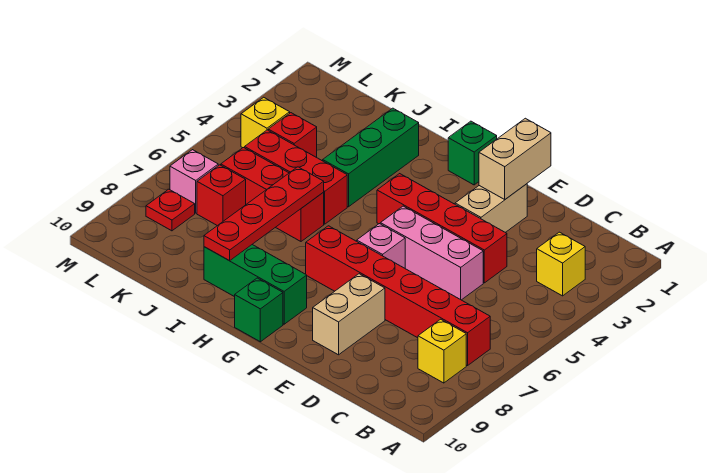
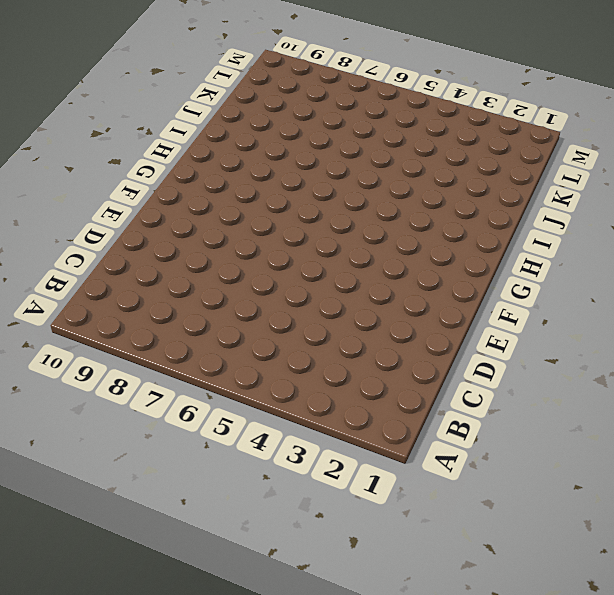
none -> yellow brick B3 level 1
none -> red brick B7:G7 level 1
none -> yellow brick B8 level 1

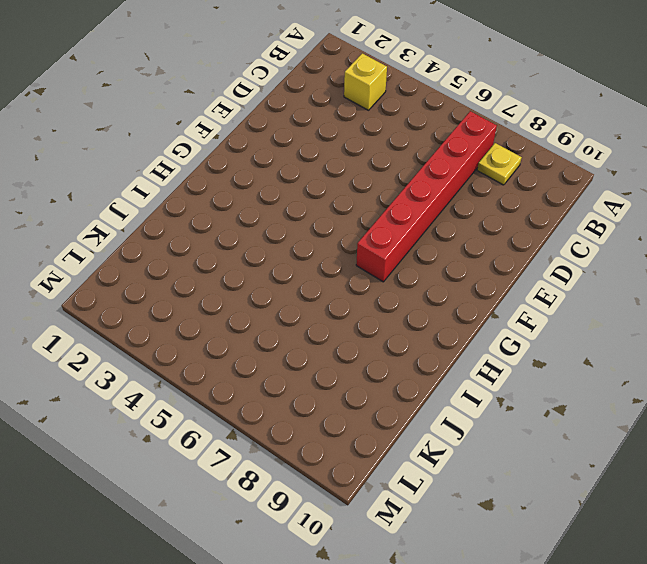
yellow plate B8 level 1 -> yellow brick B8 level 1
none -> red brick D4:G4 level 1
none -> pink brick D5:F5 level 1
none -> tan brick E2:E3 level 1

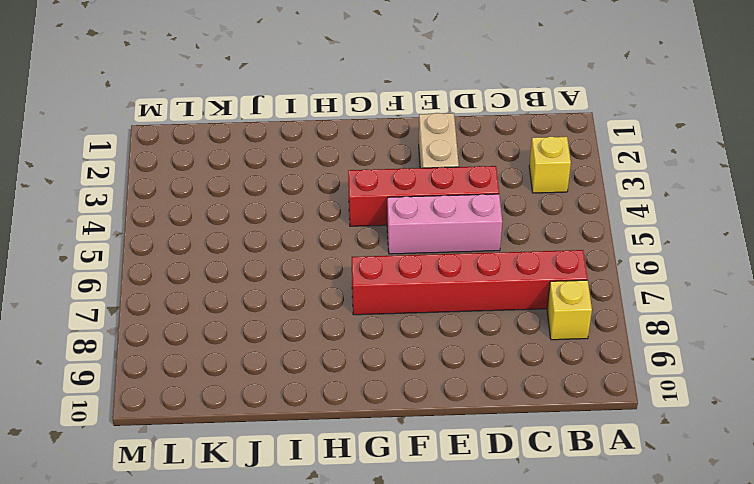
none -> tan brick E8:E9 level 1
none -> pink brick F6 level 1
none -> green brick G1 level 1

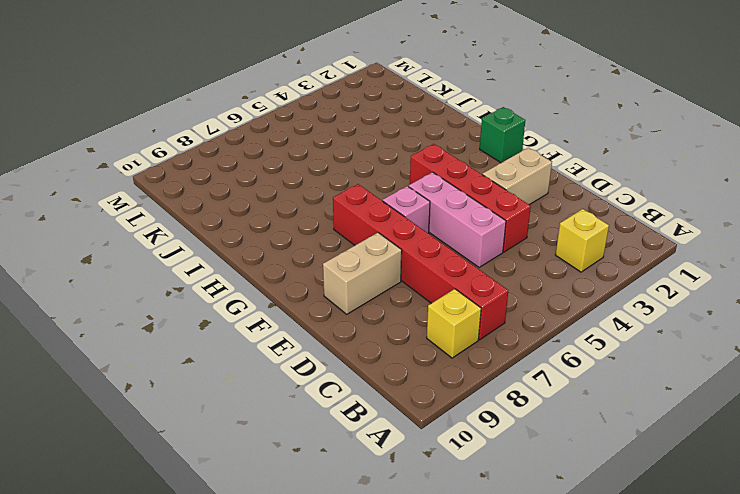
none -> green brick G9:I9 level 1
none -> green brick G10 level 1
none -> green brick I2:I4 level 1

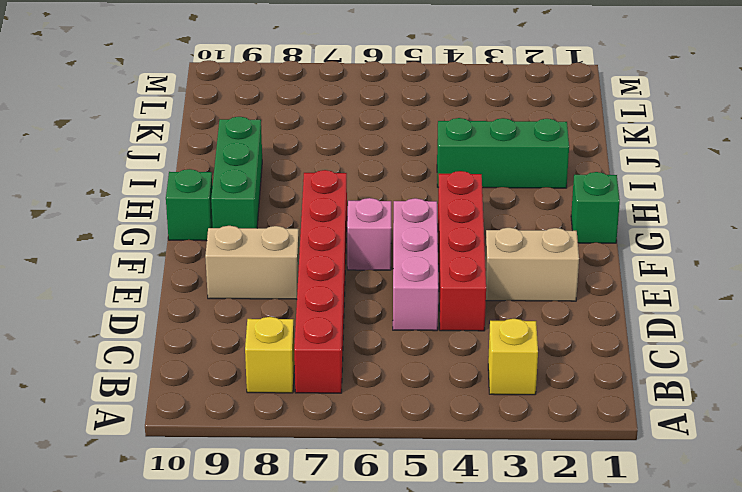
none -> red brick I5:K5 level 1
none -> red brick I6:K6 level 1
none -> red brick K4 level 1

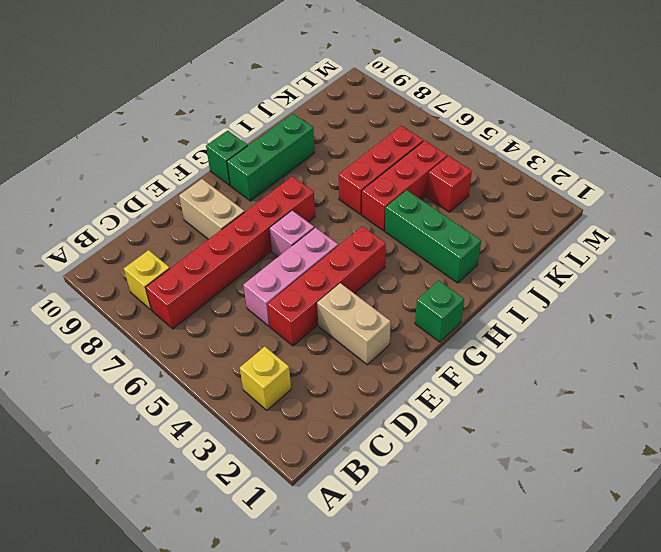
none -> red brick K7 level 1
none -> yellow brick L4 level 1
none -> pink brick L7 level 1

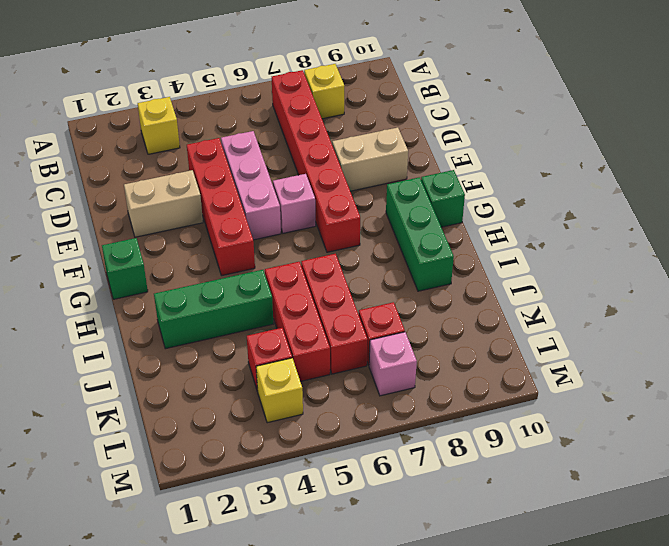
none -> red plate L8 level 1
none -> tan brick E1:E2 level 2
none -> red plate I6:I9 level 2

